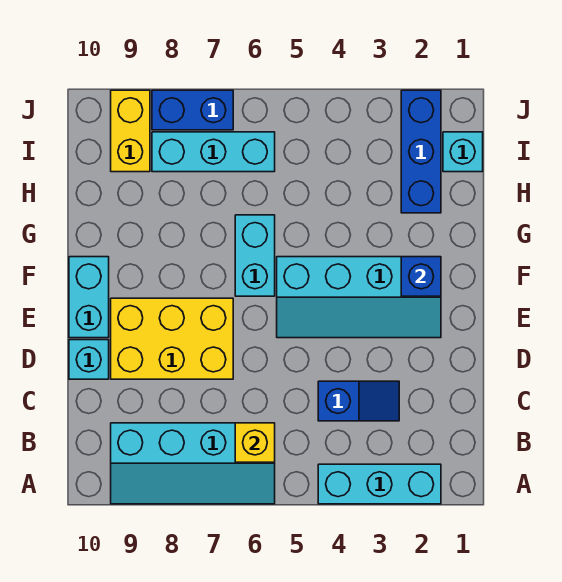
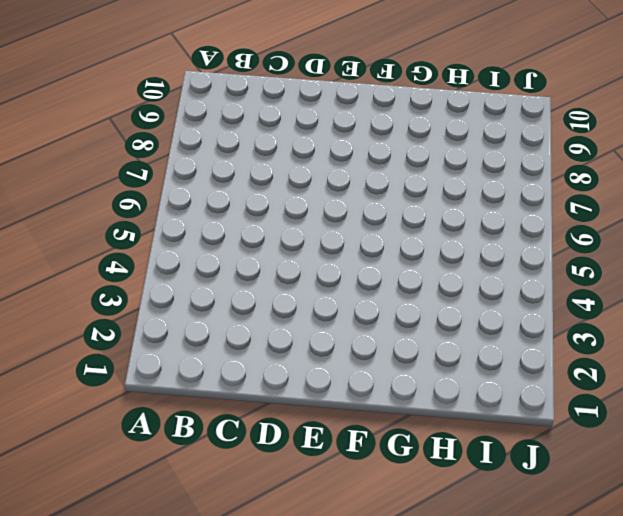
none -> cyan brick A2:A4 level 1
none -> cyan slope A6:B9 level 1 top B
none -> blue slope C3:C4 level 1 top 4

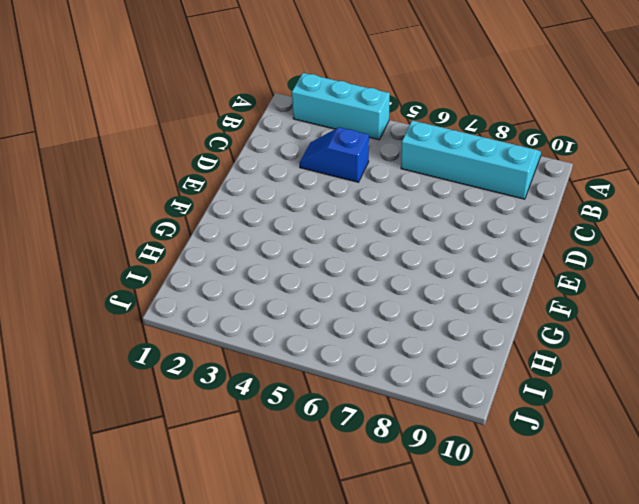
none -> yellow brick D7:E9 level 1
none -> cyan brick D10 level 1
none -> cyan slope E2:F5 level 1 top F

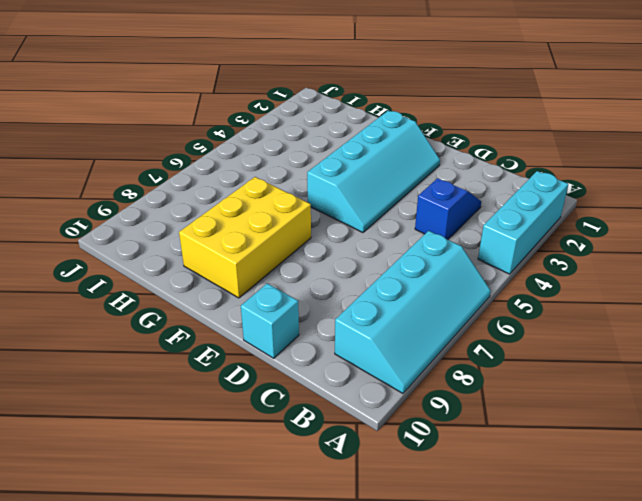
yellow brick F7:G9 level 1 -> yellow brick D7:E9 level 1
none -> cyan brick E10:F10 level 1
none -> cyan brick F6:G6 level 1
none -> blue brick H2:J2 level 1

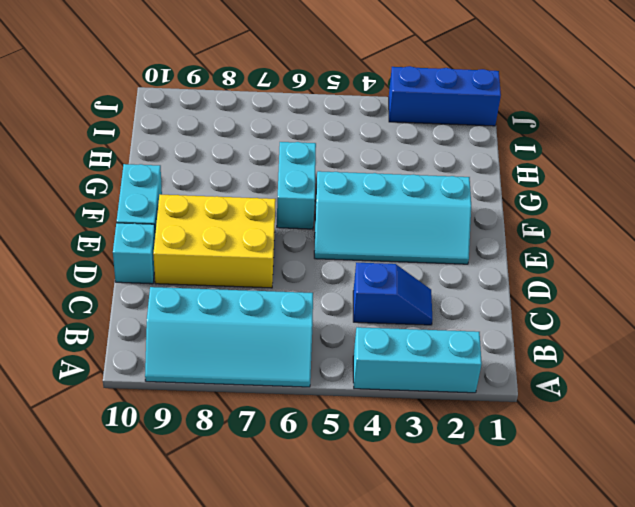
blue brick J1:J3 level 1 -> blue brick H2:J2 level 1
none -> cyan brick I1 level 1
none -> cyan brick I6:I8 level 1
none -> yellow brick I9:J9 level 1

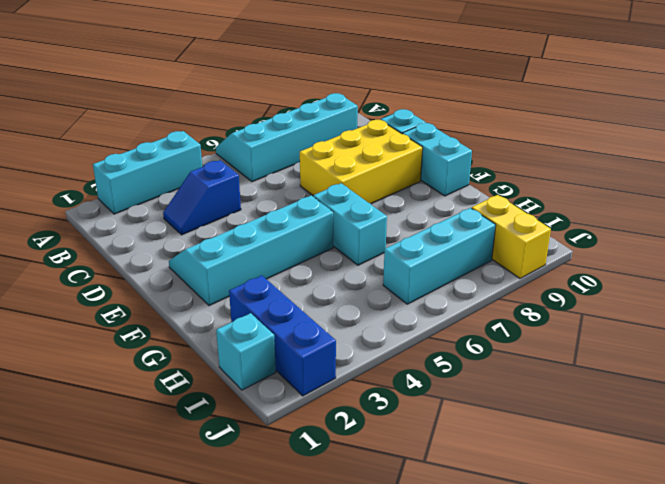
none -> blue brick J7:J8 level 1
none -> yellow brick B6 level 2
none -> blue brick F2 level 2

